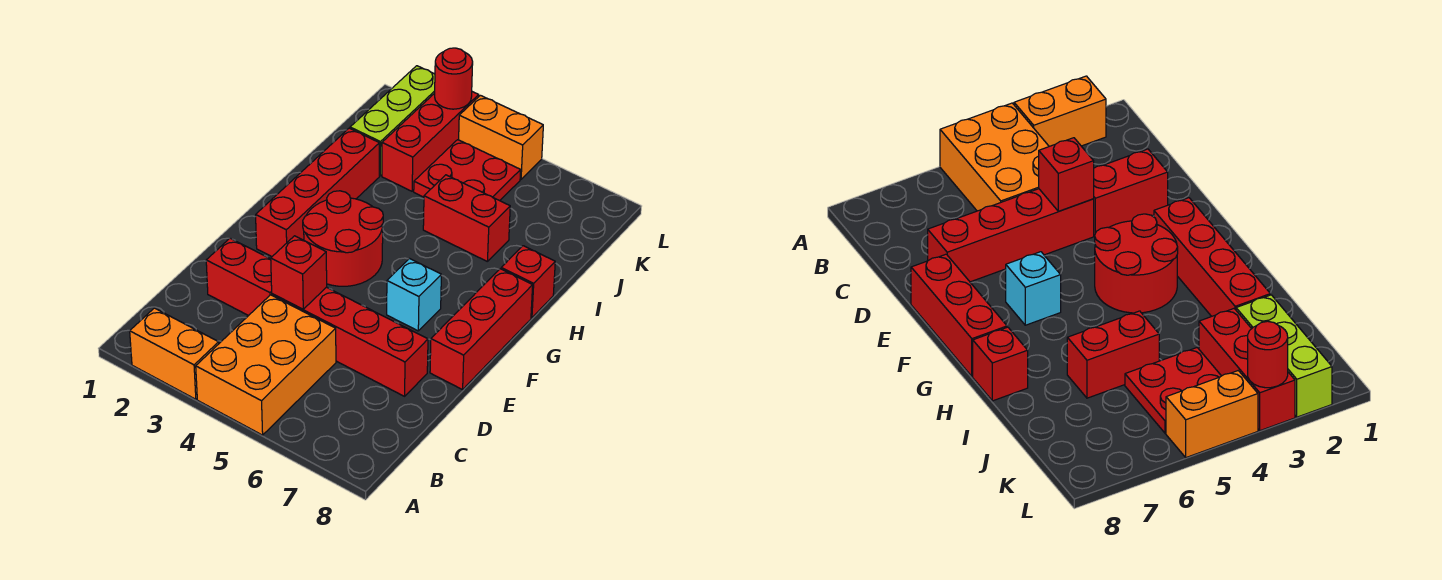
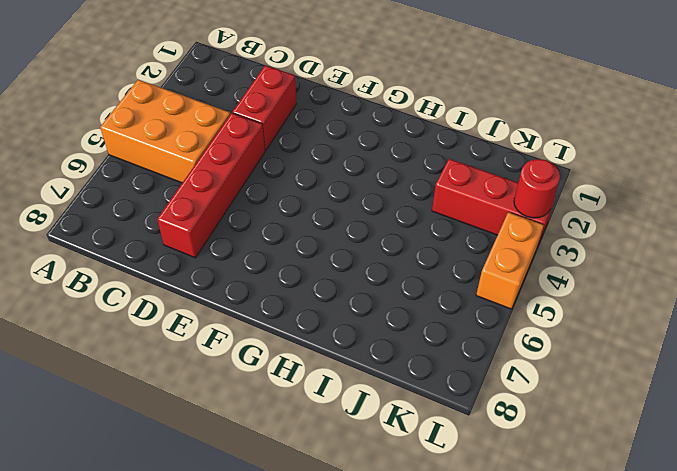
none -> orange brick A2:A3 level 1
none -> red brick E8:G8 level 1
none -> red brick F2:I2 level 1

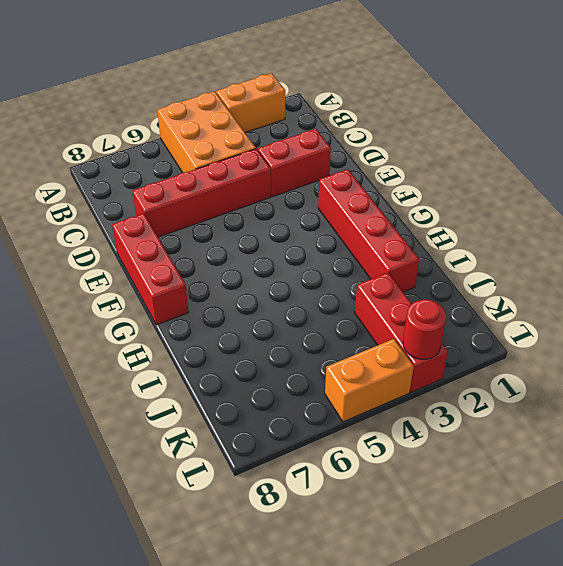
none -> red round brick F3:G4 level 1
none -> cyan brick F6 level 1
none -> red brick H8 level 1

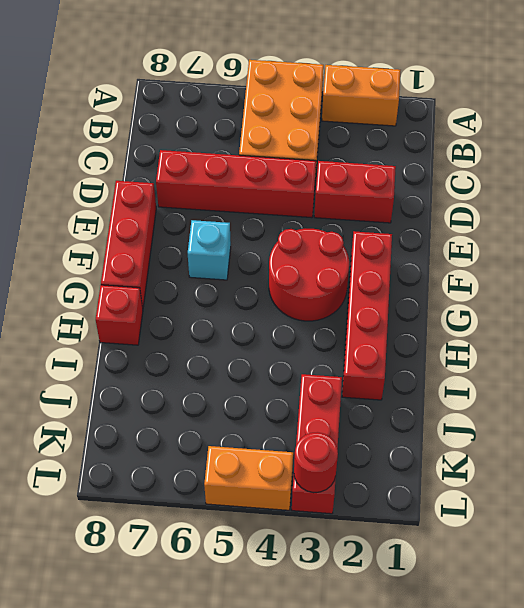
none -> red brick I5:I6 level 1
none -> lime brick J2:L2 level 1
none -> red plate J4:K5 level 1

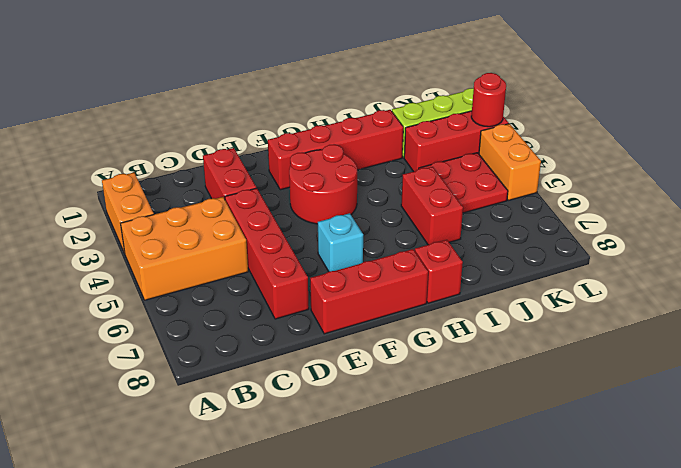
none -> red brick D4 level 2

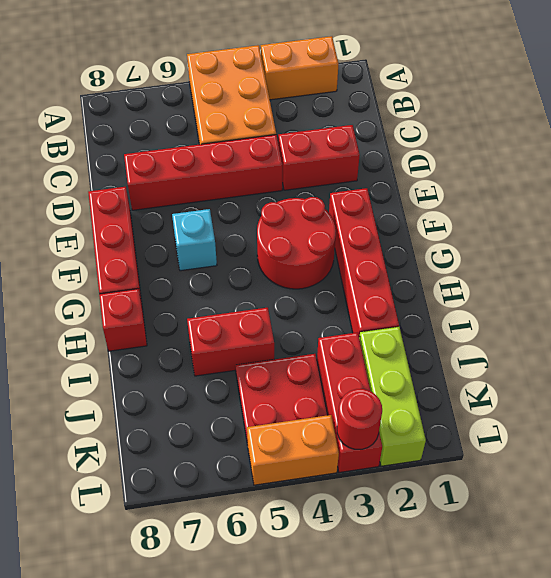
none -> red brick D4 level 2

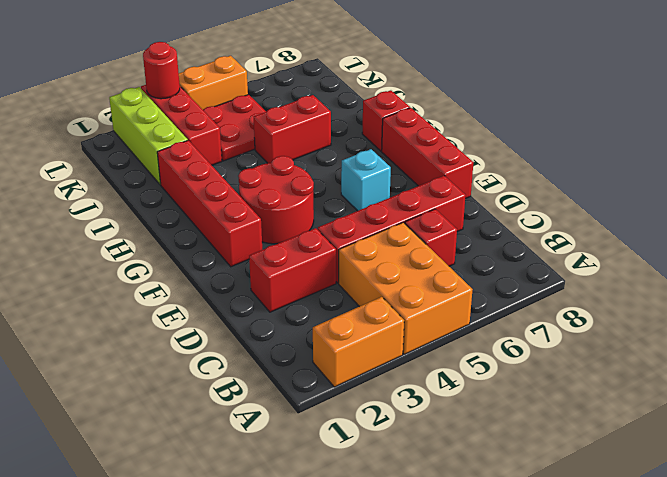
red brick C6 level 1 -> red brick D4 level 2

